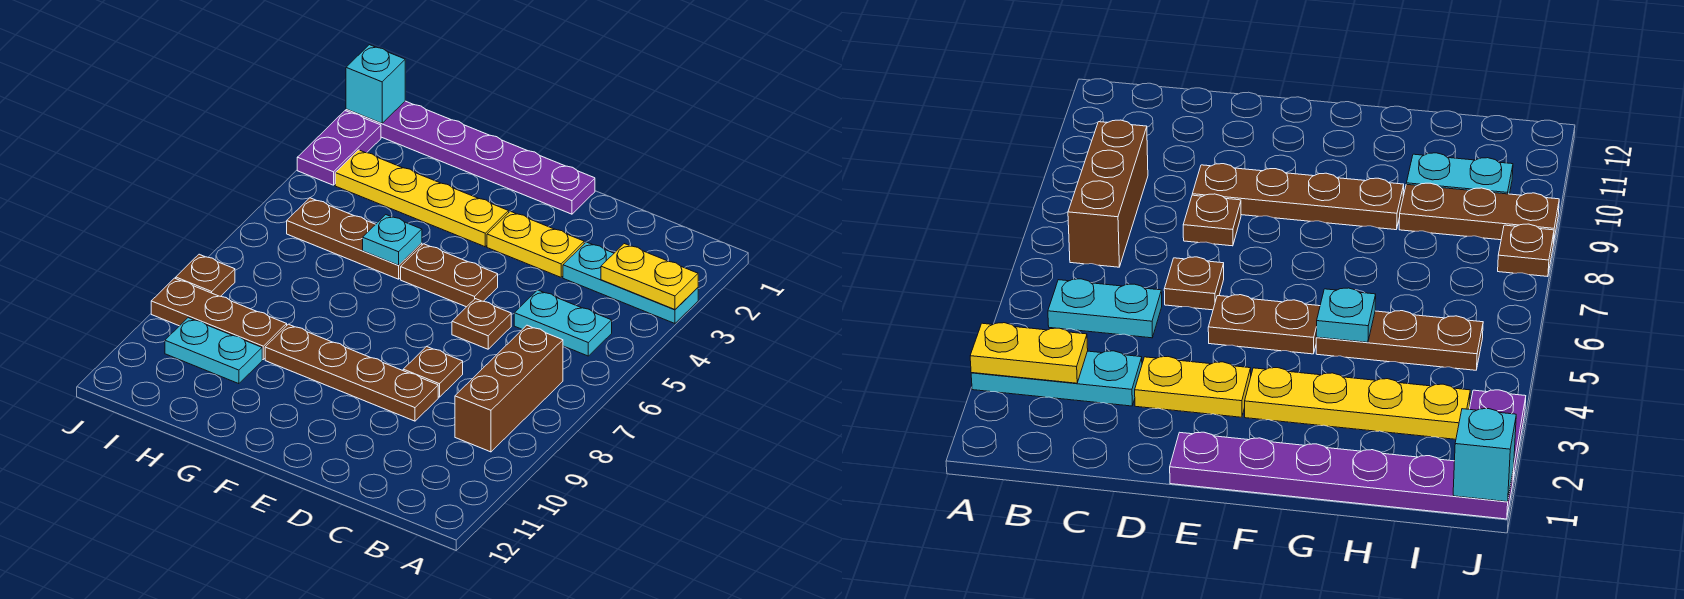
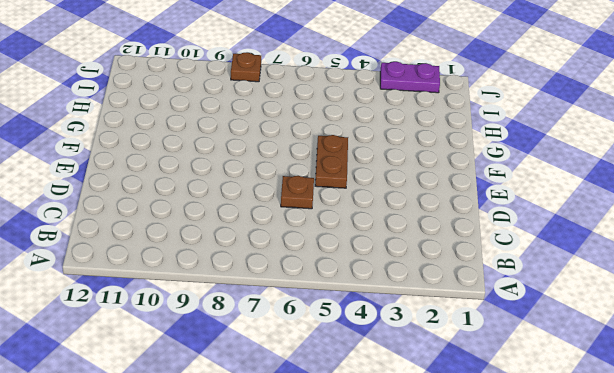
none -> cyan plate A3:C3 level 1
none -> cyan plate B5:C5 level 1
none -> brown brick B7:B9 level 1

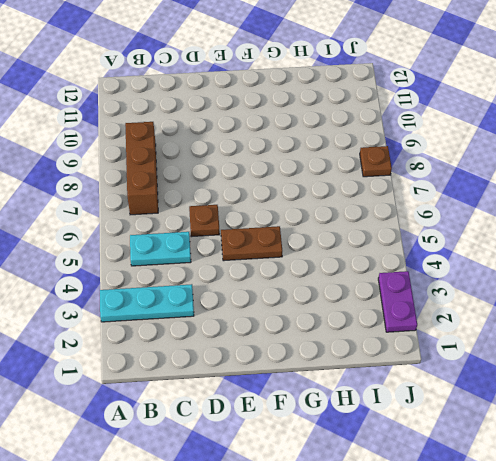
none -> yellow plate D3:E3 level 1
none -> brown plate D8 level 1
none -> brown plate D9:G9 level 1

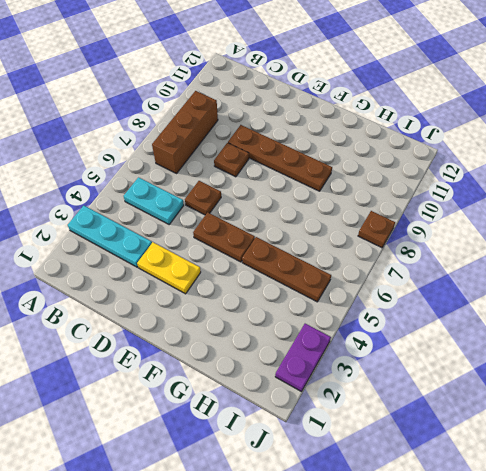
none -> purple plate E1:J1 level 1
none -> yellow plate F3:I3 level 1
none -> brown plate H9:J9 level 1

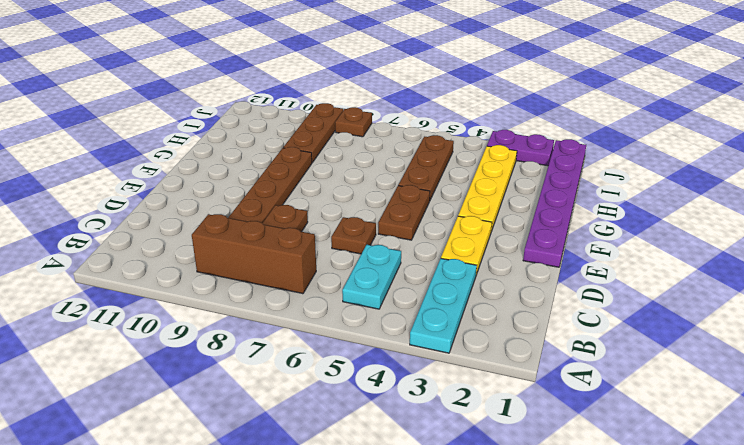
none -> cyan plate H10:I10 level 1
none -> yellow plate A3:B3 level 2
none -> cyan plate G5 level 2

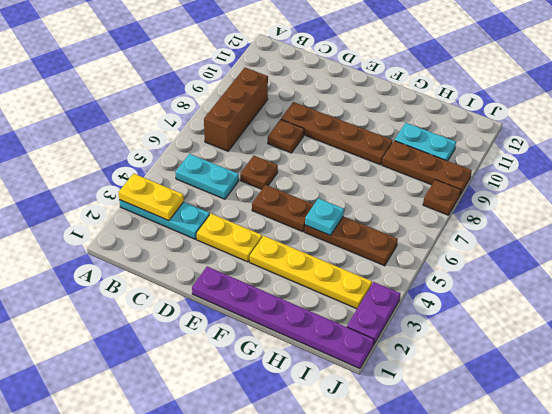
none -> cyan brick J1 level 2

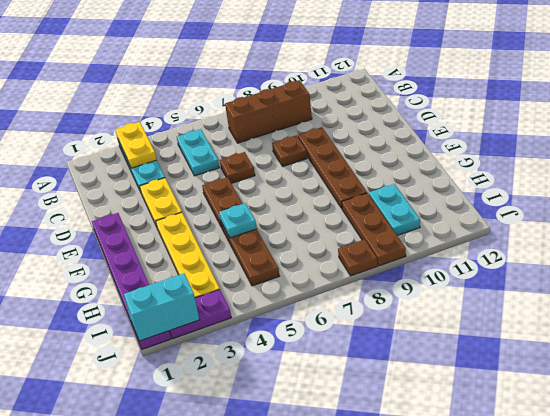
cyan brick J1:J2 level 2 -> cyan brick J1 level 2

